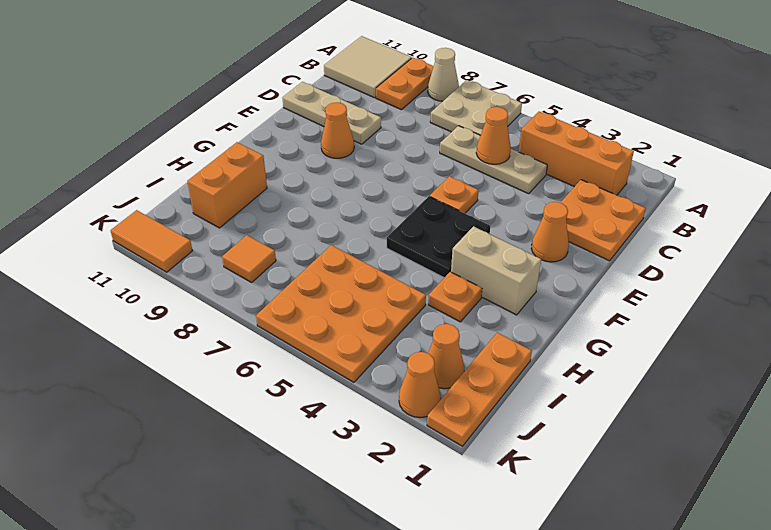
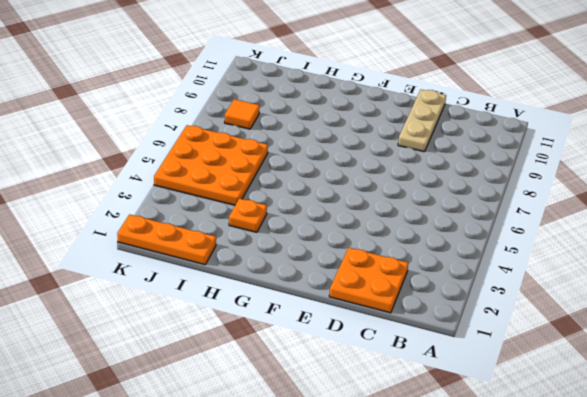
none -> tan plate A6:B7 level 1
none -> tan cone A8 level 1
none -> orange plate A9:B9 level 1

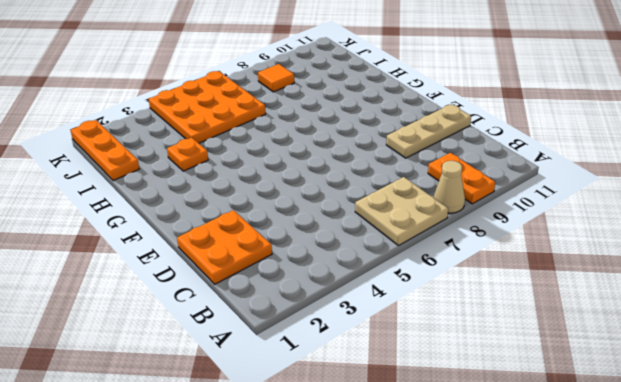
none -> tan tile A10:B11 level 1
none -> orange brick B2:B4 level 1
none -> tan plate C4:C6 level 1

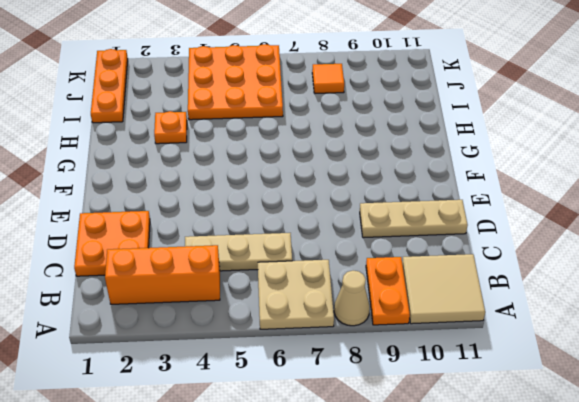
none -> orange cone E2 level 1
none -> orange plate E5 level 1
none -> orange cone E9 level 1

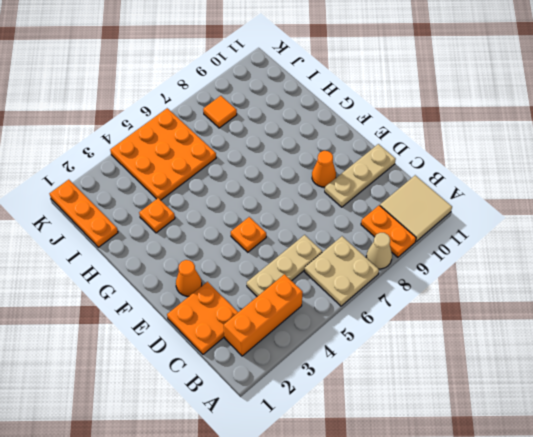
none -> black plate F4:G5 level 1
none -> tan brick G2:G3 level 1
none -> orange brick H10:I10 level 1

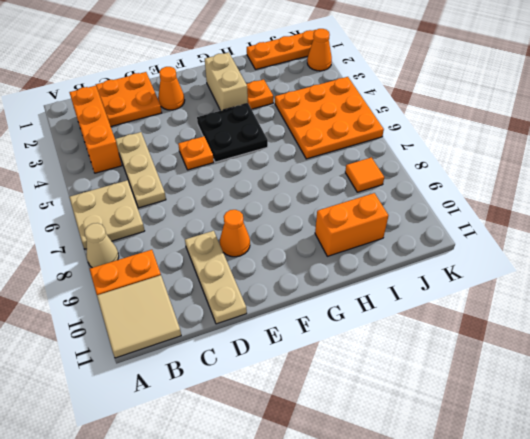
none -> orange cone J2 level 1
none -> orange tile K10:K11 level 1
none -> orange cone C5 level 2

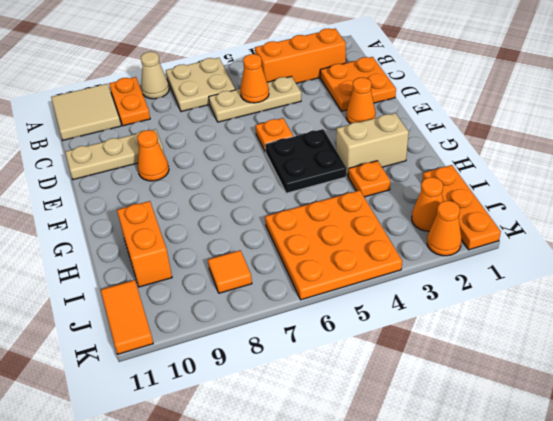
orange tile J11:K11 level 1 -> orange tile K10:K11 level 1

